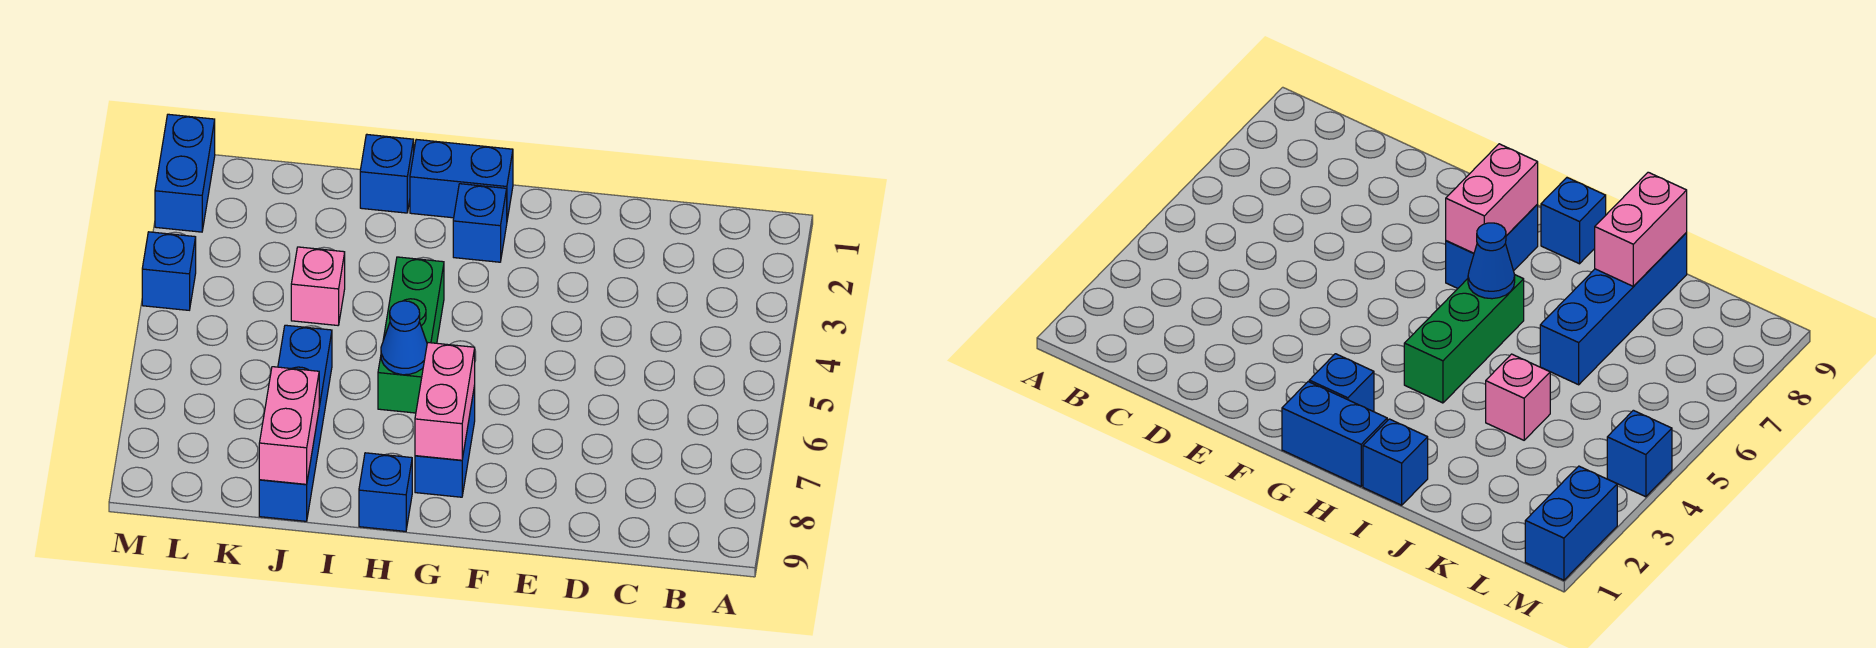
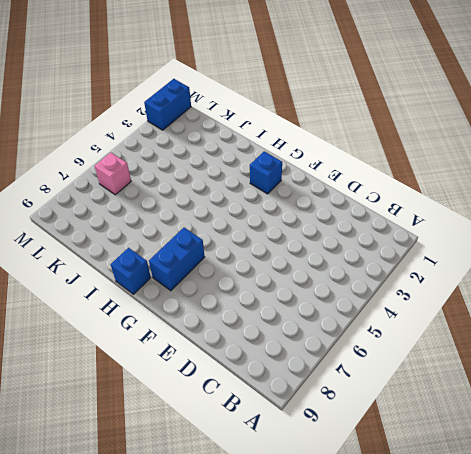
pink brick L6 level 1 -> pink brick J4 level 1
none -> blue brick G1:H1 level 1
none -> green brick H4:H6 level 1
none -> blue brick I1 level 1

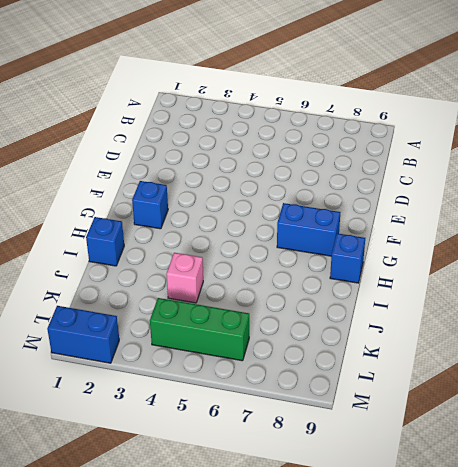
green brick L4:L6 level 1 -> green brick H4:H6 level 1
none -> blue brick G1:H1 level 1
none -> blue brick J6:J9 level 1
none -> blue brick M4 level 1

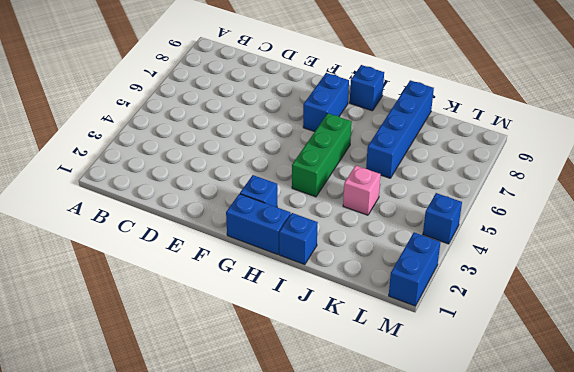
none -> pink brick G7:G8 level 2
none -> blue cone H6 level 2
none -> pink brick J8:J9 level 2

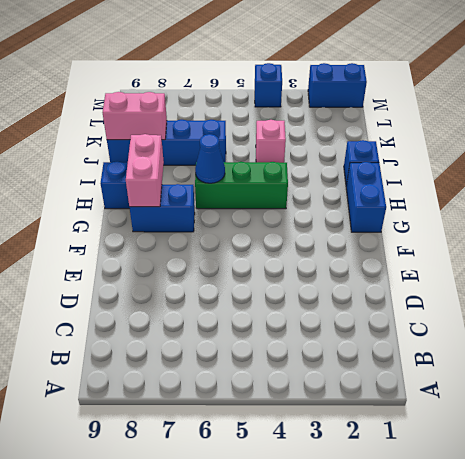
pink brick G8:H8 level 2 -> pink brick G7:G8 level 2
none -> blue brick G2 level 1

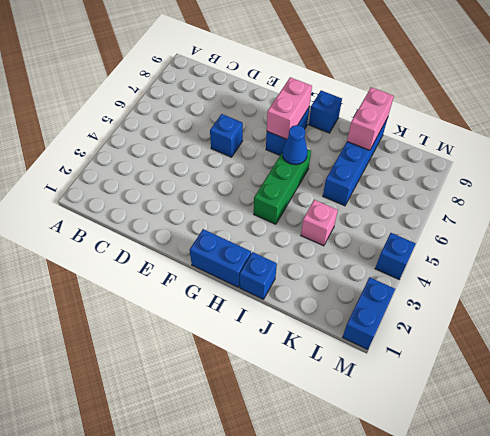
blue brick E6 level 1 -> blue brick G2 level 1

